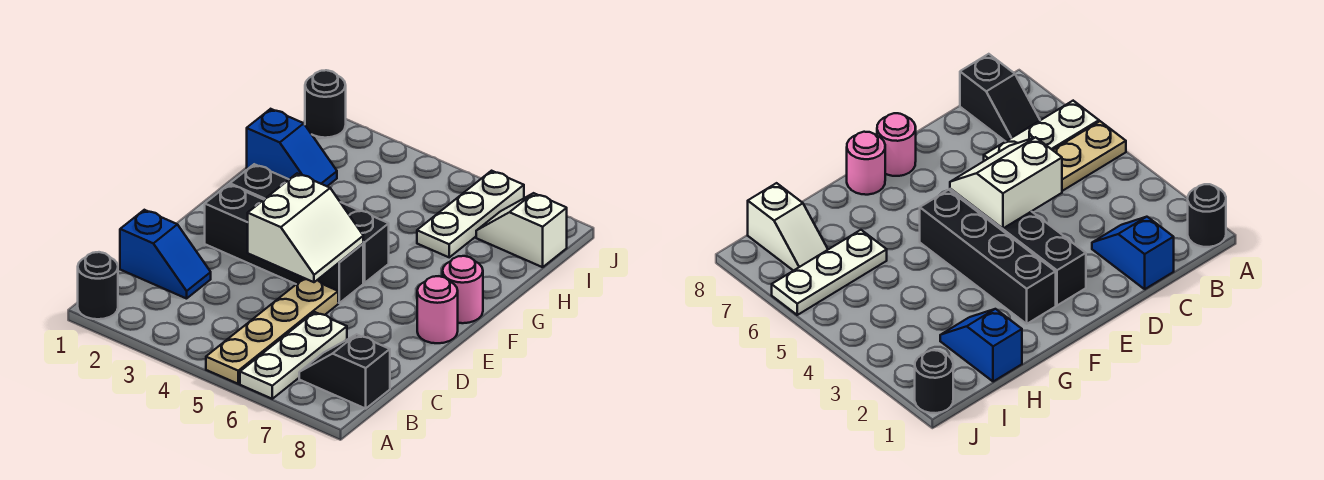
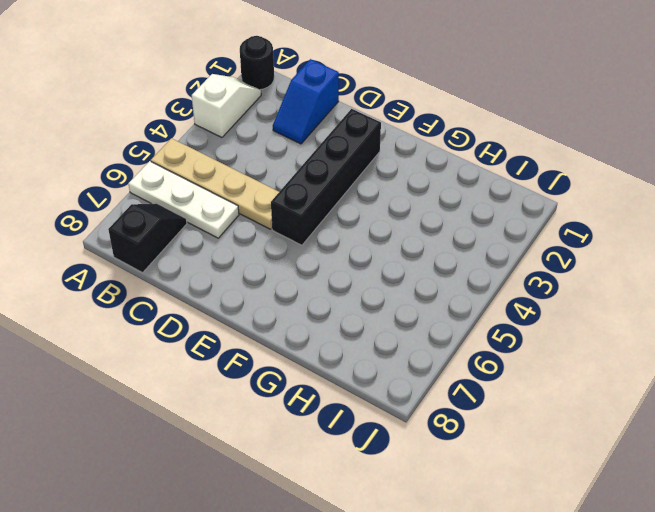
white slope A2:A3 level 1 top 3 -> white slope I7:I8 level 1 top 8
none -> pink round brick E8 level 1
none -> black brick F2:F5 level 1
none -> pink round brick F8 level 1

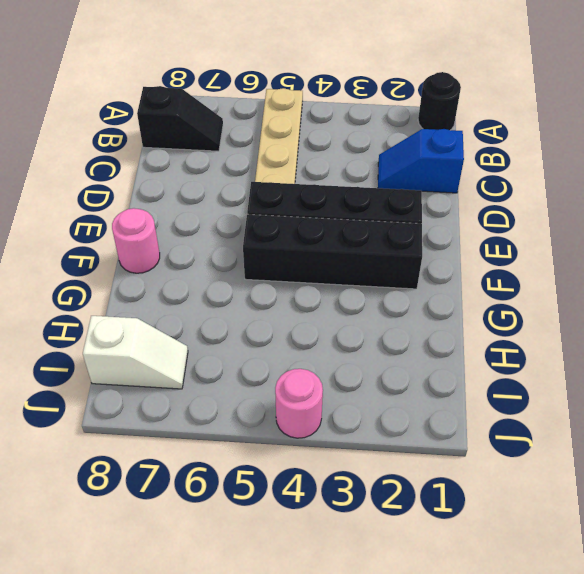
pink round brick J4 level 1 -> pink round brick E8 level 1
none -> white plate A6:C6 level 1
none -> blue slope H1:H2 level 1 top 1
none -> white plate H6:J6 level 1

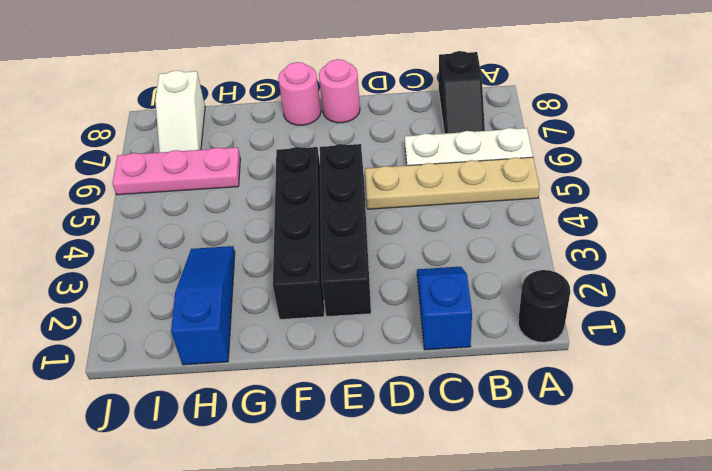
blue slope H1:H3 level 1 top 1 -> blue slope H1:H2 level 1 top 1
pink plate H6:J6 level 1 -> white plate H6:J6 level 1
none -> black round brick J1 level 1
none -> white slope D4:E5 level 2 top 4

